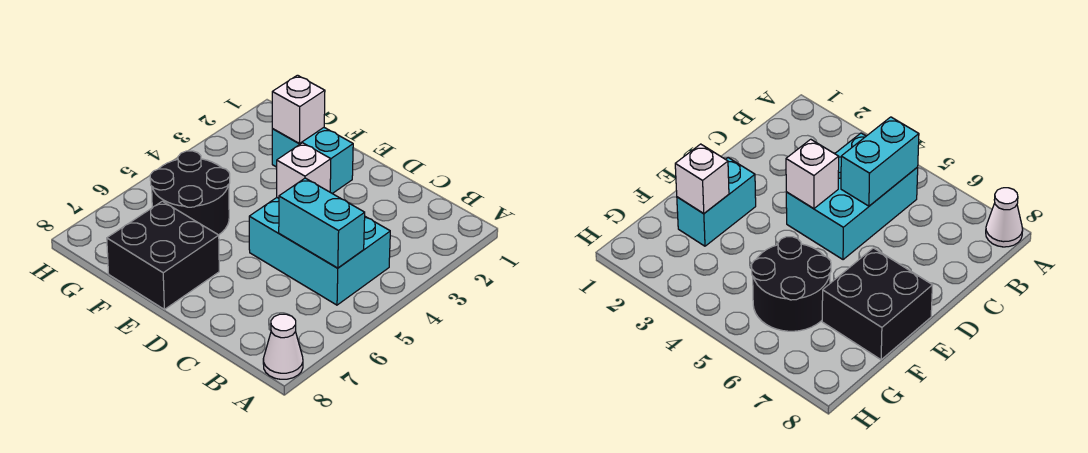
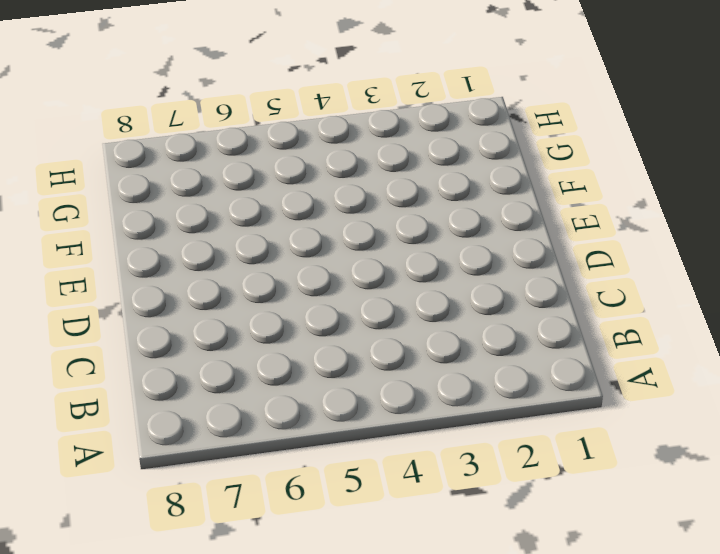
none -> white cone A8 level 1
none -> cyan brick B4:D5 level 1

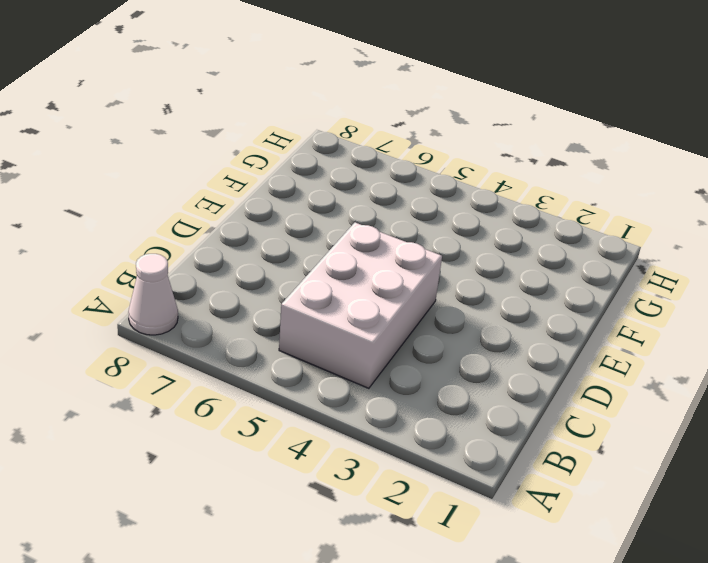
white brick B4:D5 level 1 -> cyan brick B4:D5 level 1
none -> cyan brick E2:F2 level 1
none -> black brick E7:F8 level 1

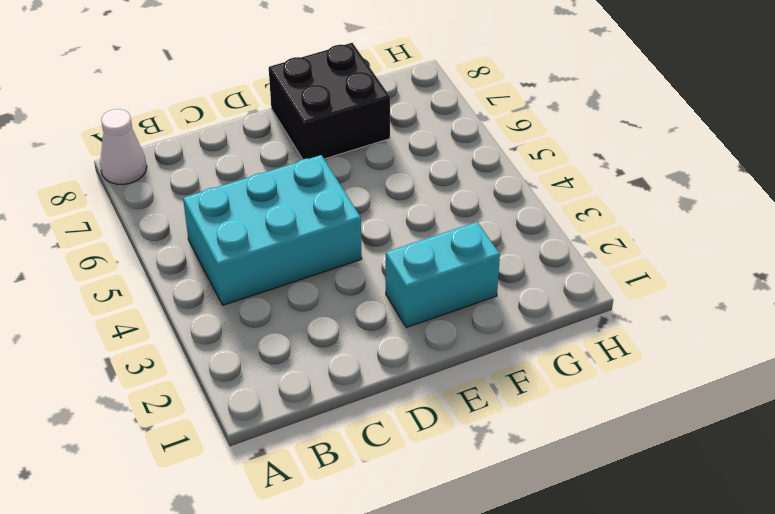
none -> black round brick F5:G6 level 1
none -> cyan brick B5:C5 level 2

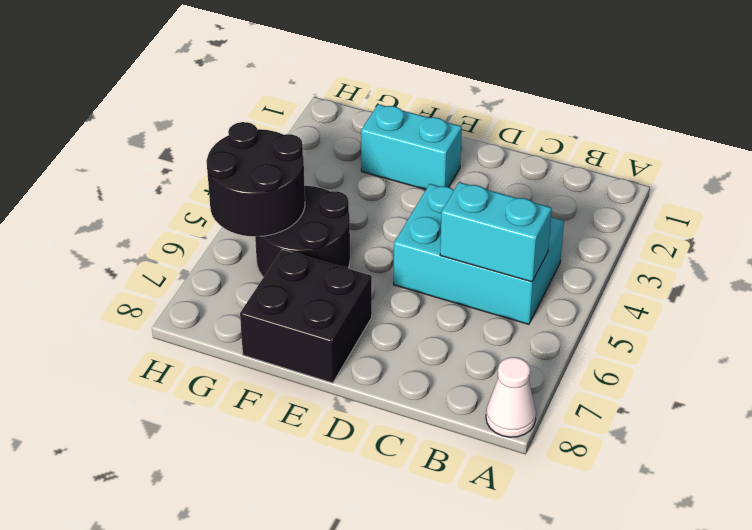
black round brick G5:H6 level 2 -> none
none -> white brick D4 level 2
none -> white brick F2 level 2

